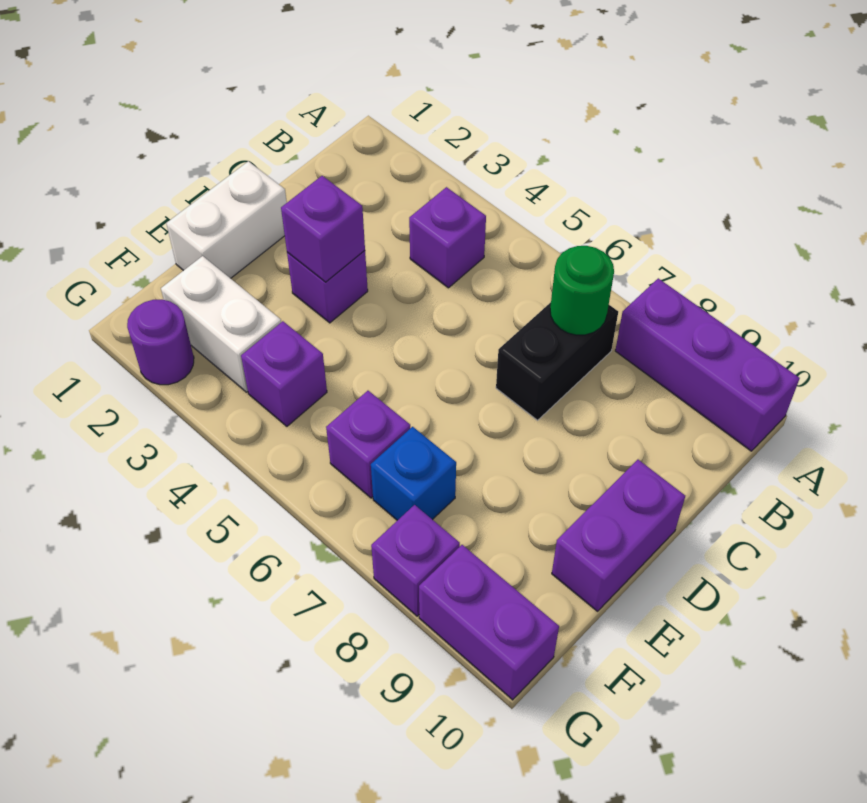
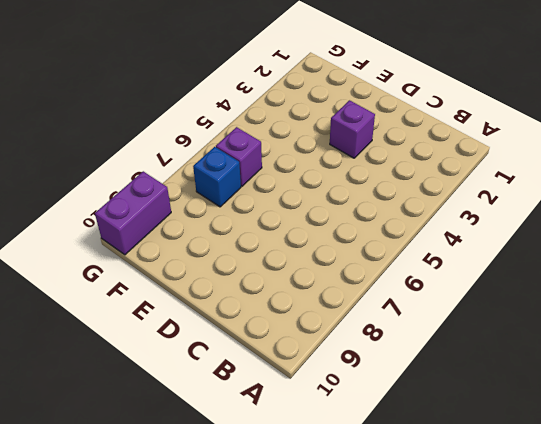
none -> purple brick A8:A10 level 1
none -> purple brick B4 level 1
none -> black brick B7:C7 level 1

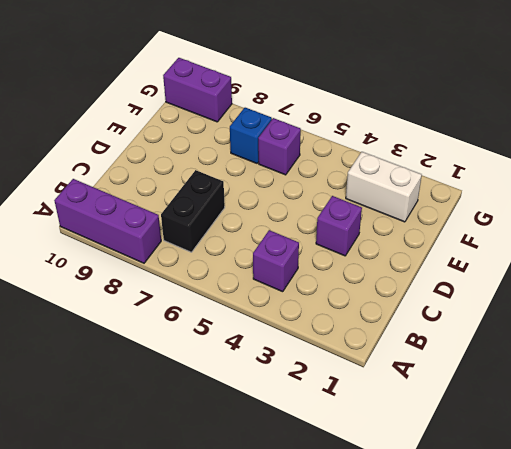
none -> white brick D1:E1 level 1
none -> purple brick D10:E10 level 1
none -> purple brick F4 level 1

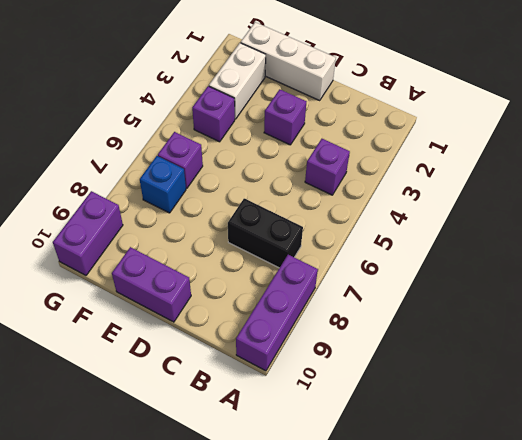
white brick D1:F1 level 1 -> white brick D1:E1 level 1
none -> purple round brick G2 level 1
none -> purple brick G8 level 1
none -> green round brick B7 level 2

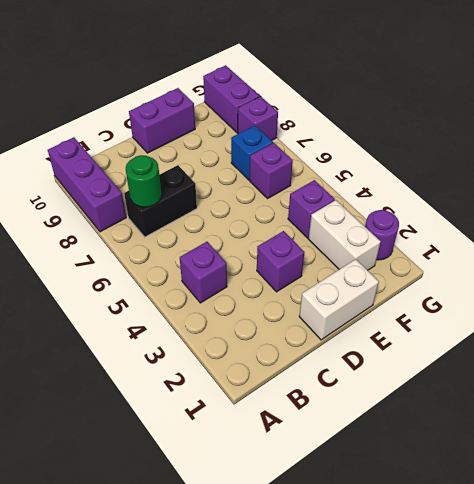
none -> purple brick D3 level 2

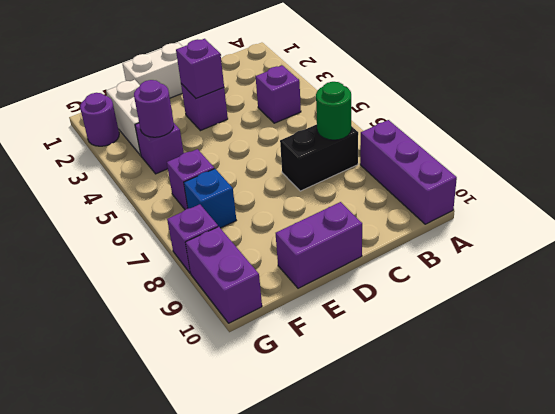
purple round brick F4 level 2 -> none

